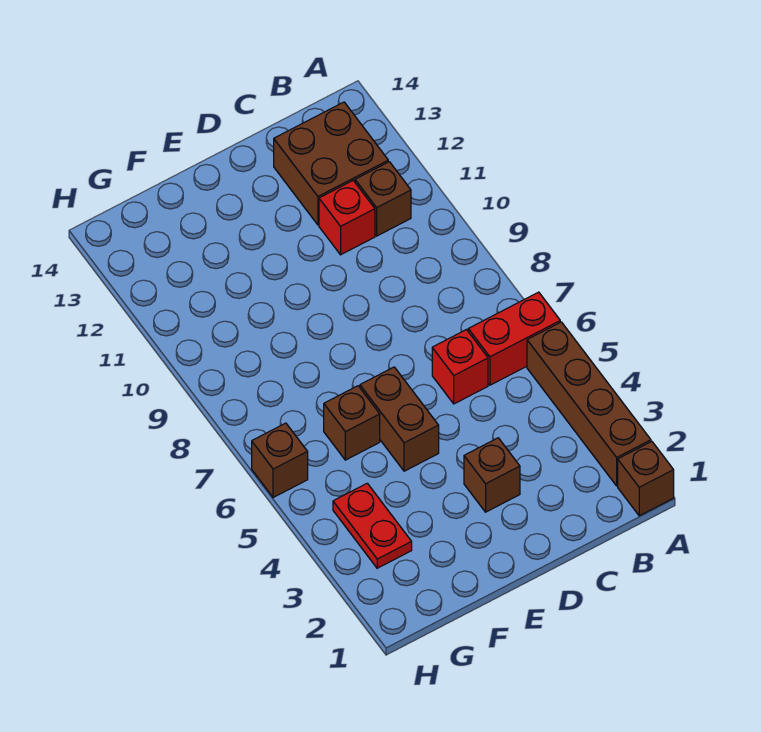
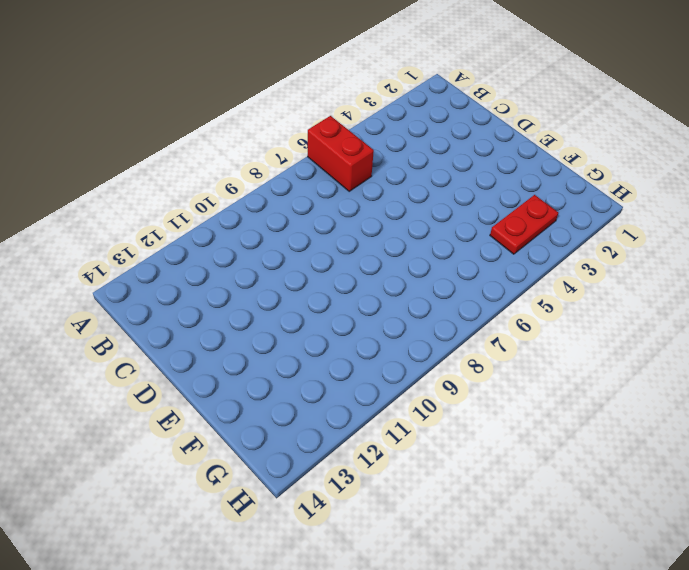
none -> brown brick A1 level 1
none -> brown brick A2:A5 level 1
none -> brown brick B11 level 1

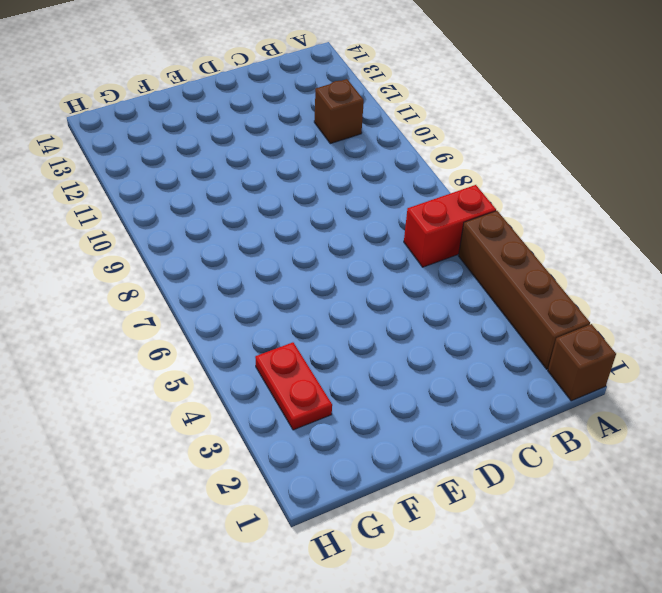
none -> brown brick B12:C13 level 1
none -> red brick C6 level 1
none -> red brick C11 level 1

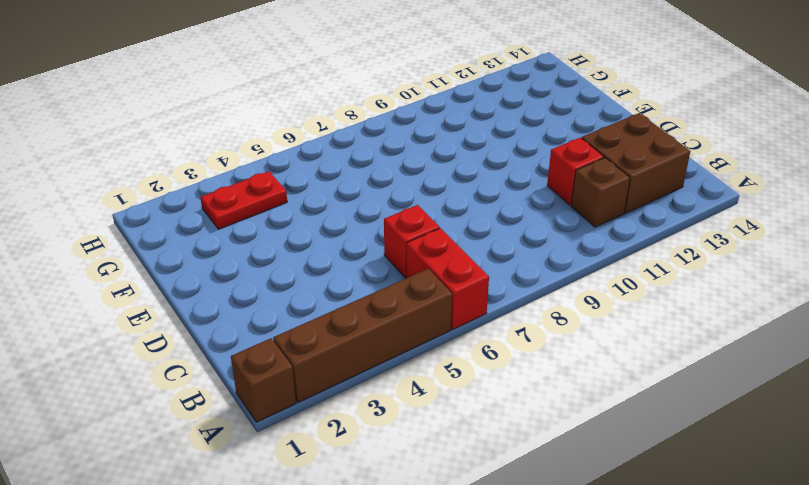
none -> brown brick D3 level 1
none -> brown brick E5:E6 level 1
none -> brown brick F6 level 1

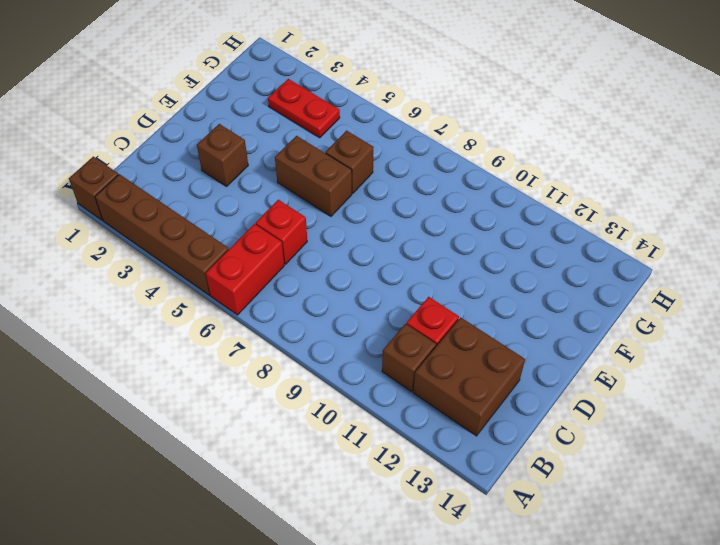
none -> brown brick H6 level 1

